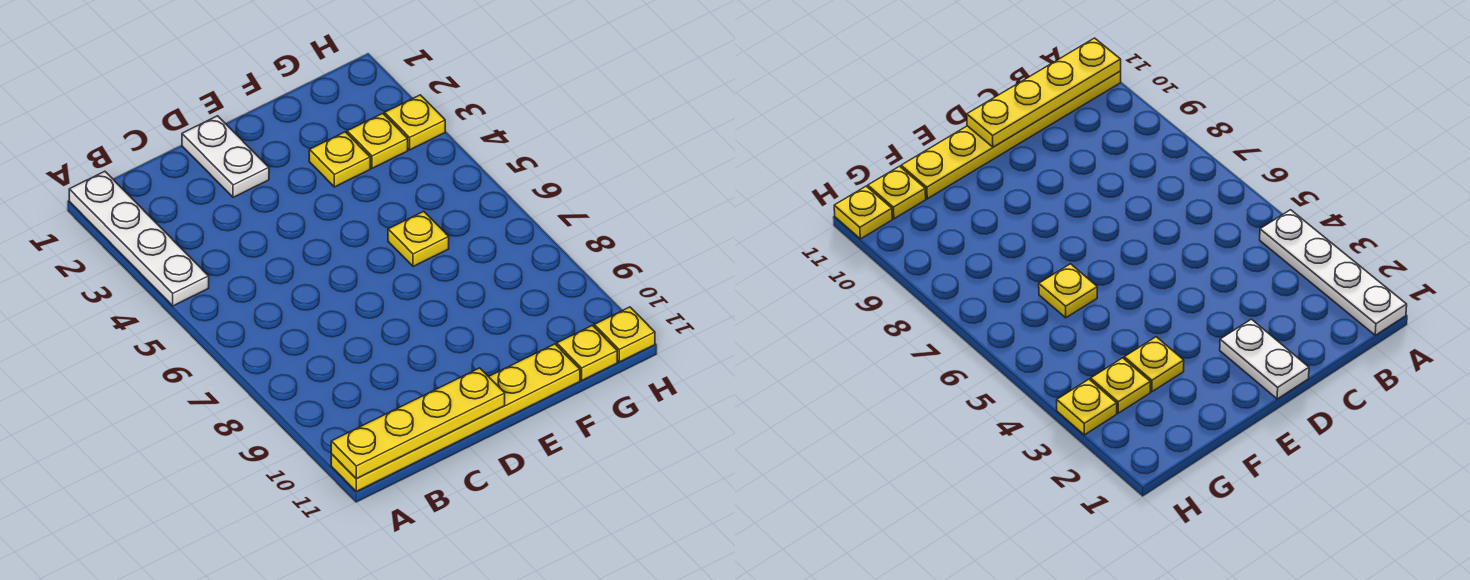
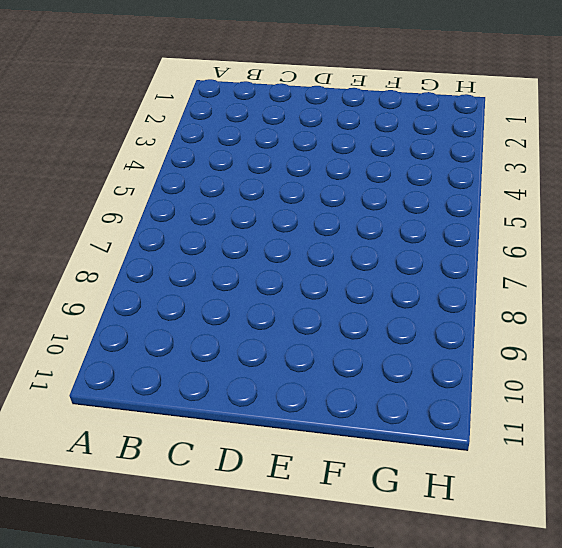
none -> white plate A1:A4 level 1
none -> yellow plate A11:F11 level 1

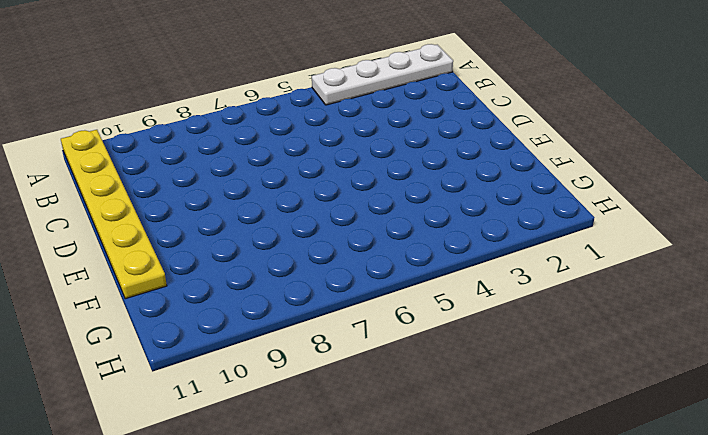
none -> white plate D1:D2 level 1
none -> yellow plate F3 level 1

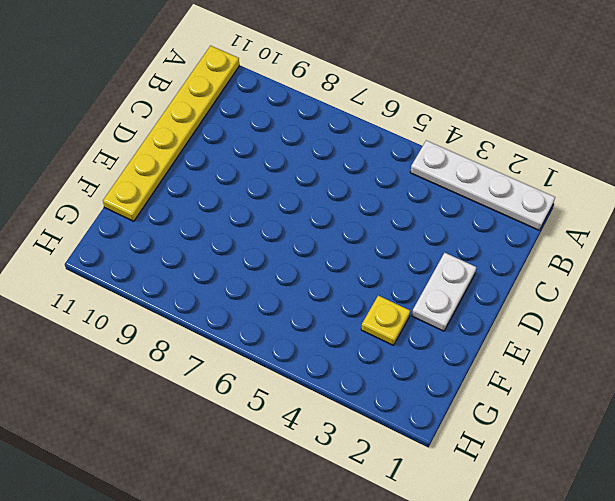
white plate D2:E2 level 1 -> white plate D1:D2 level 1
none -> yellow plate F6 level 1
none -> yellow plate G3 level 1

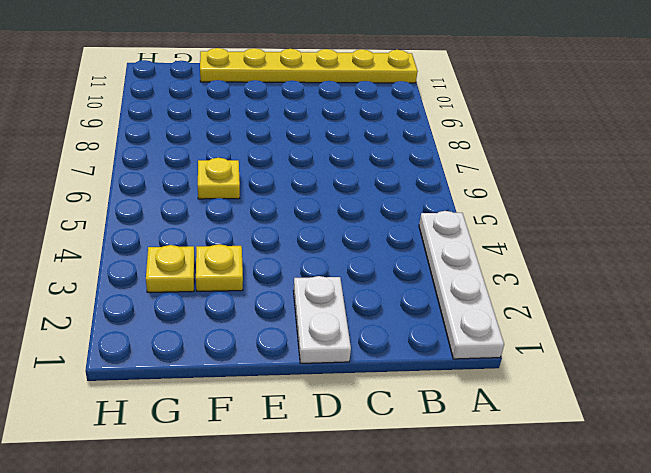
none -> yellow plate G11 level 1
none -> yellow plate H3 level 1

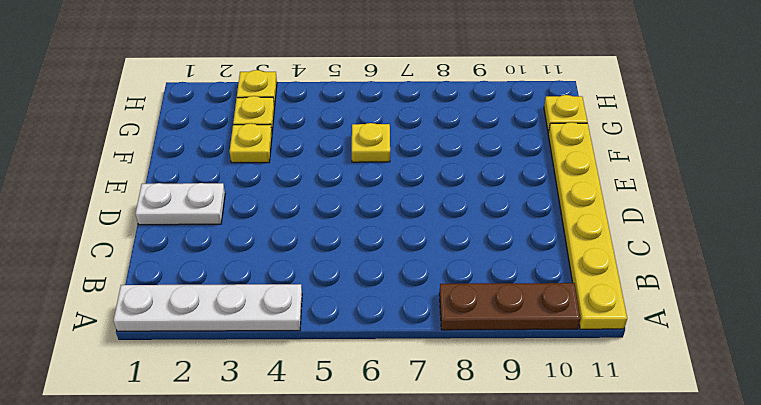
brown plate A8:A10 level 1 -> none
none -> yellow plate H11 level 1
none -> yellow plate A11:D11 level 2

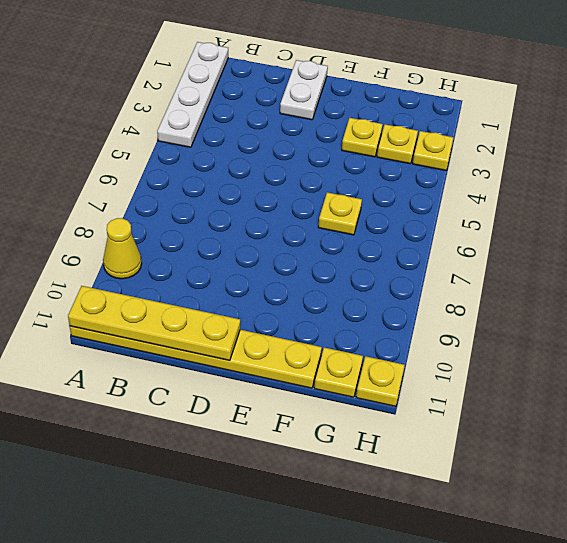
yellow cone A9 level 1 -> none

